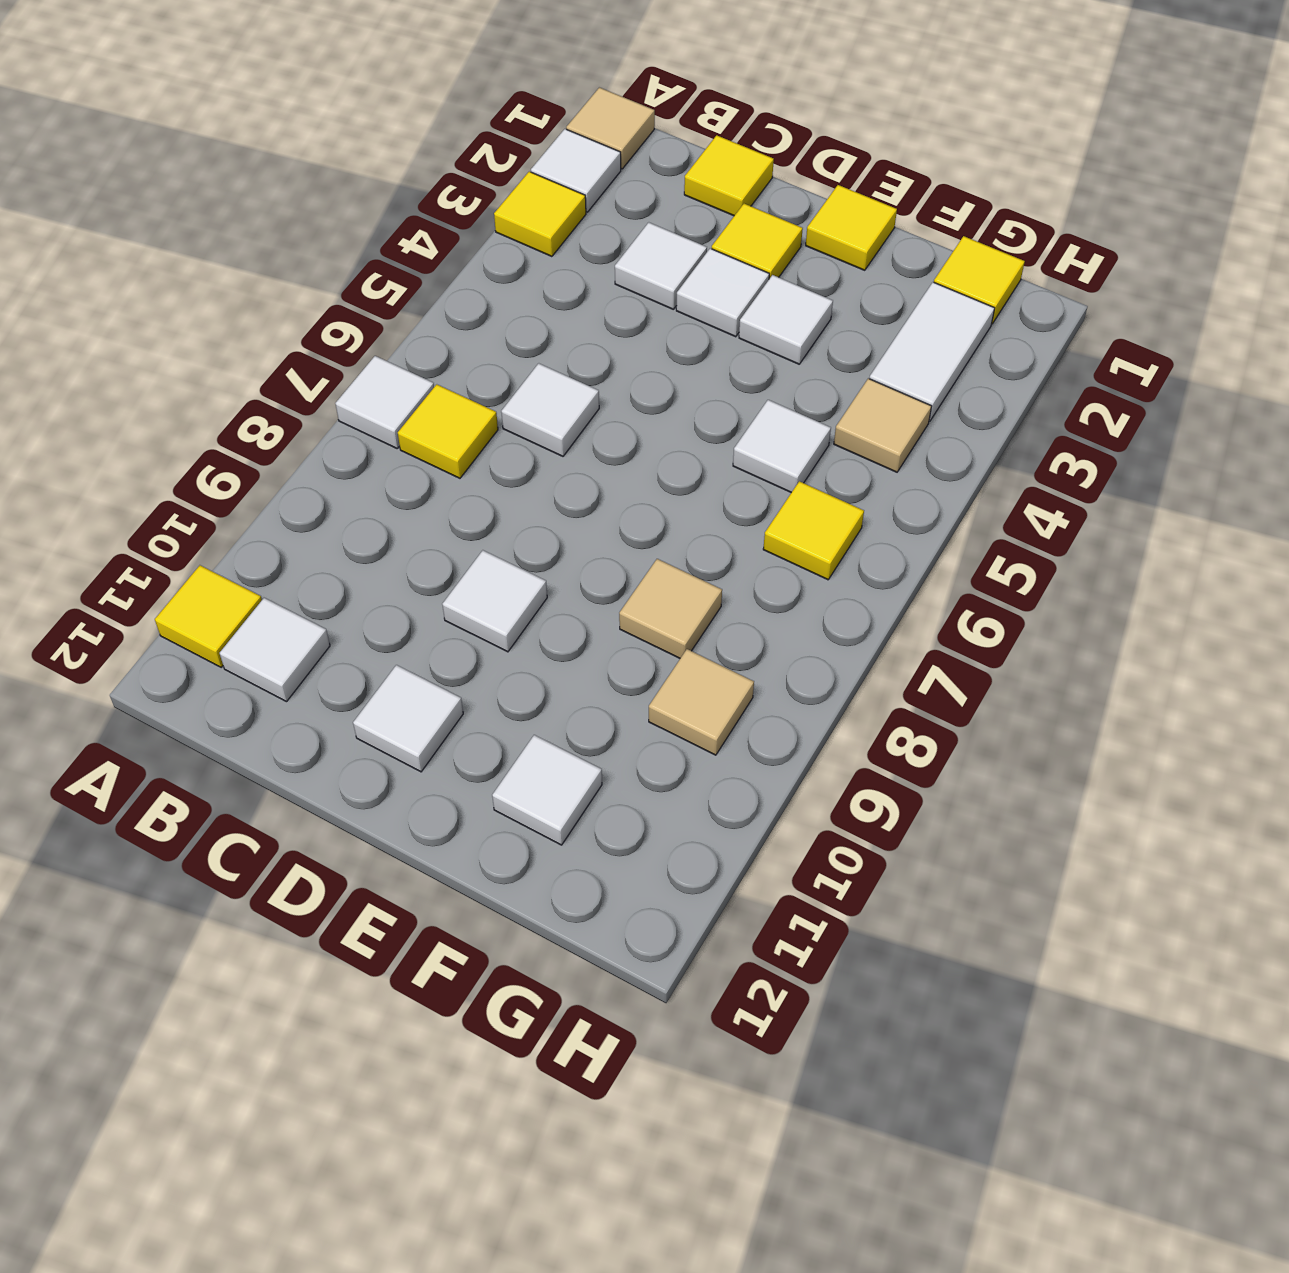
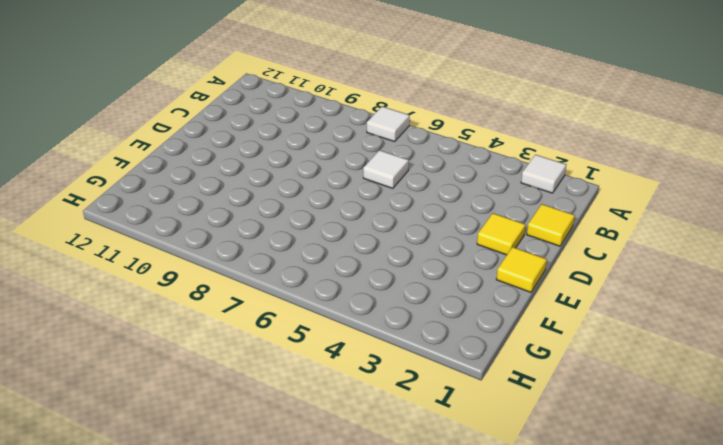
none -> tan tile A1 level 1
none -> yellow tile A3 level 1
none -> yellow tile A11 level 1

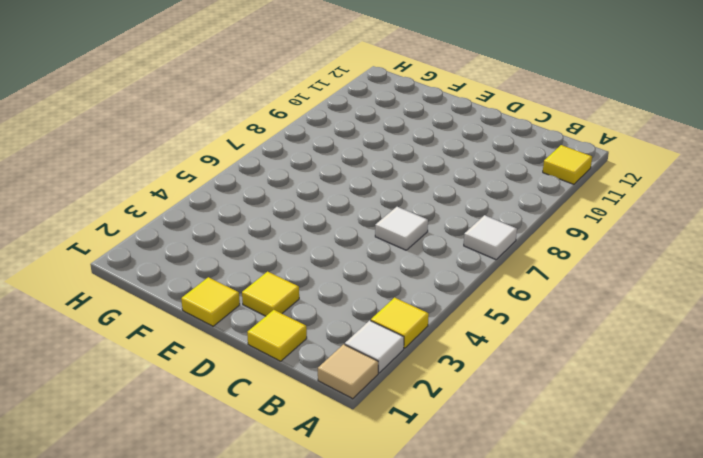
none -> yellow tile B7 level 1
none -> white tile B11 level 1
none -> white tile C3 level 1

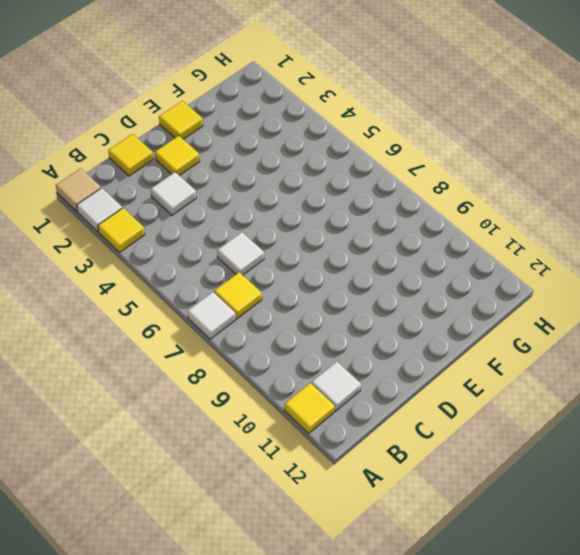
none -> white tile D3 level 1
none -> white tile D9 level 1
none -> white tile D11 level 1

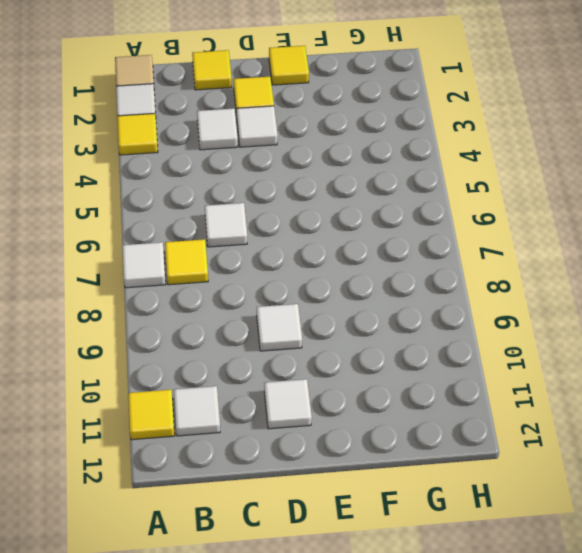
none -> white tile E3 level 1
none -> white tile F5 level 1
none -> tan tile F8 level 1

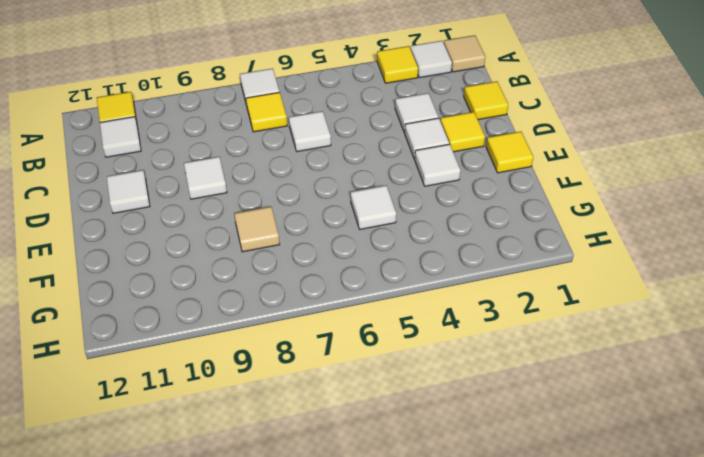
none -> white tile F11 level 1
none -> yellow tile G1 level 1
none -> white tile G2:G3 level 1

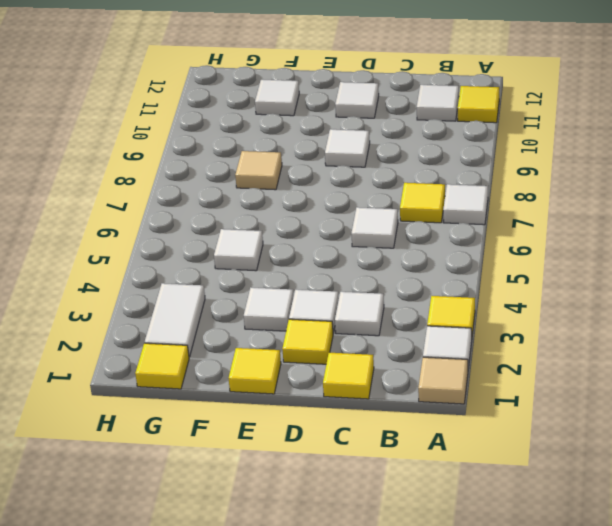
none -> tan tile G4 level 1
none -> yellow tile G6 level 1
none -> tan tile G9 level 1

